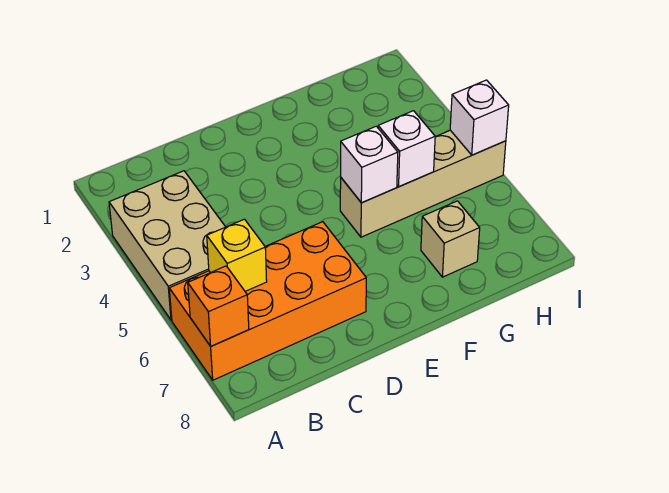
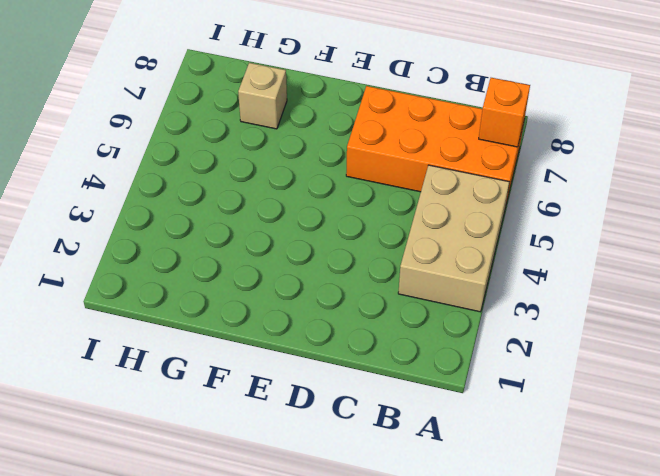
none -> tan brick F5:I5 level 1
none -> yellow brick B6 level 2

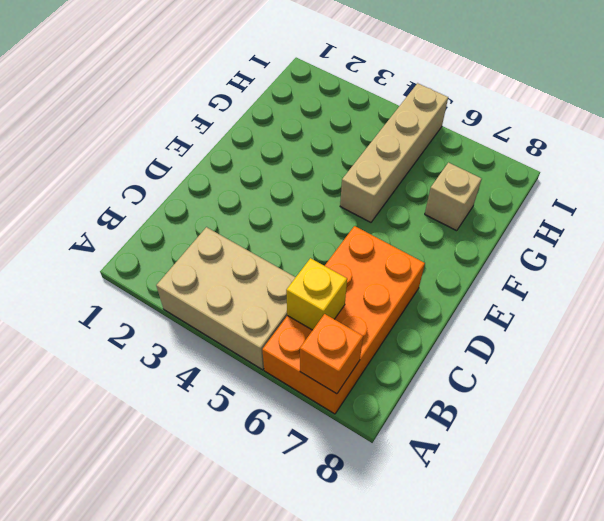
none -> white brick F5 level 2
none -> white brick G5 level 2

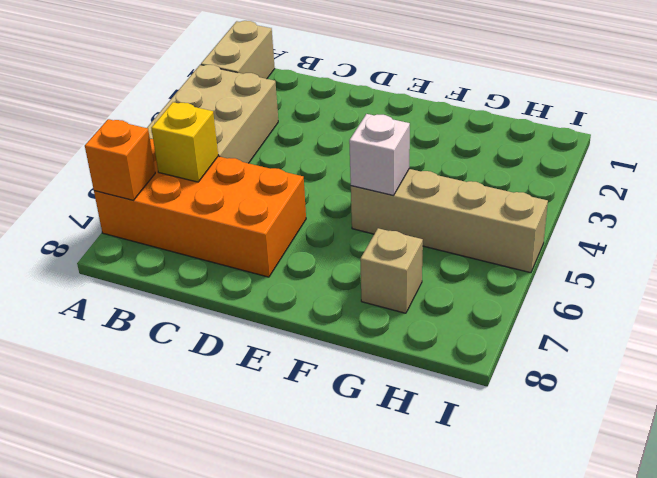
tan brick A1:A2 level 1 -> none
none -> white brick G5 level 2
none -> white brick I5 level 2

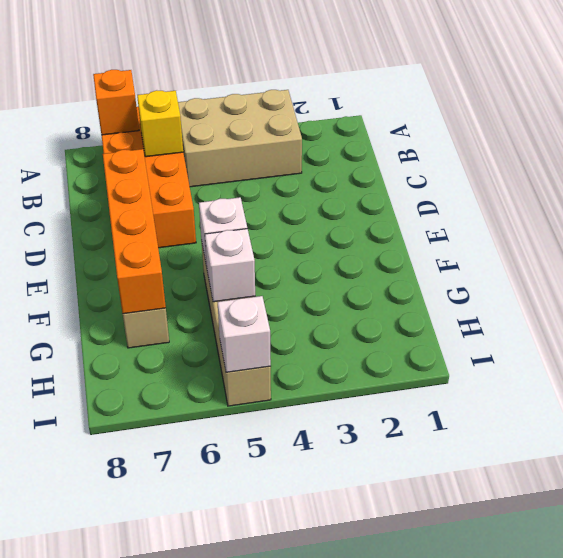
orange brick D7:G7 level 2 -> none

